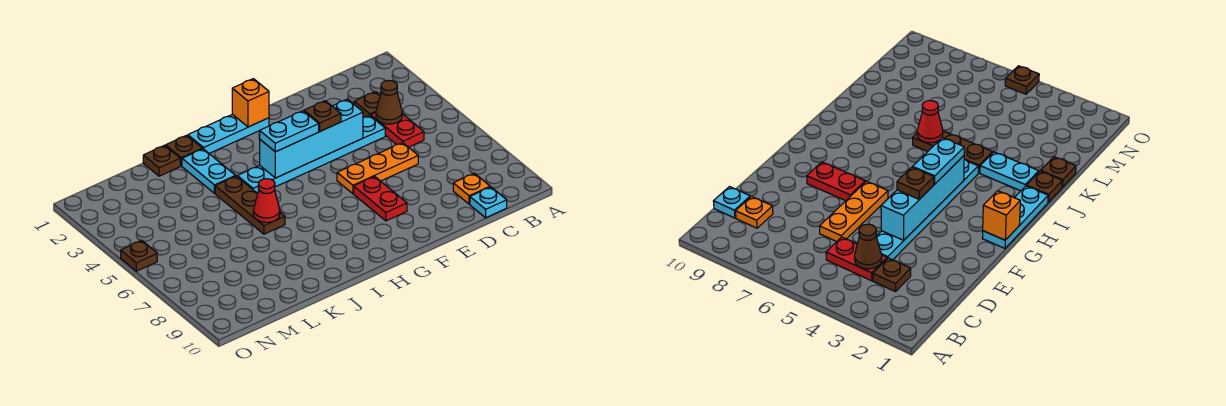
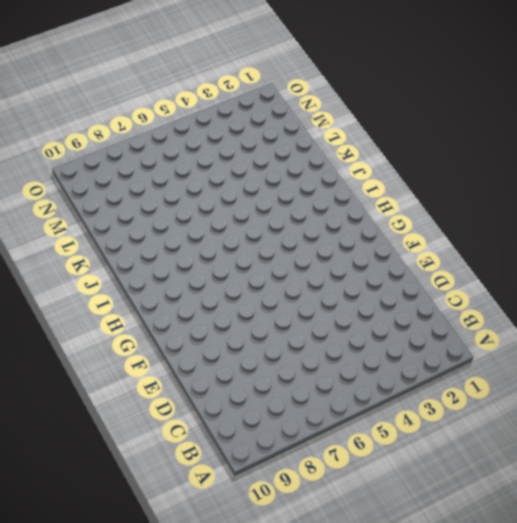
none -> brown plate C3 level 1
none -> red plate C4:C5 level 1
none -> orange plate C9 level 1

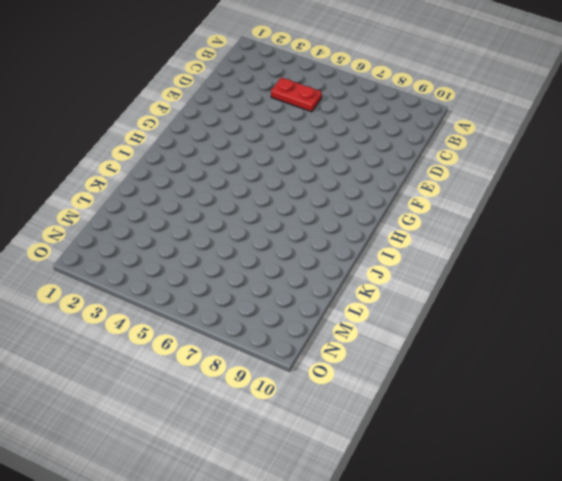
none -> brown plate C3 level 1
none -> orange plate C9 level 1
none -> cyan plate C10 level 1

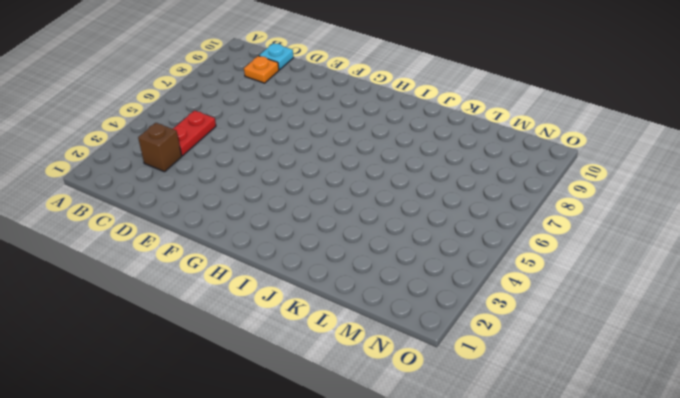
brown brick C3 level 1 -> brown plate C3 level 1
none -> cyan plate D4:I4 level 1
none -> orange plate D6:F6 level 1
none -> red plate F7:F8 level 1

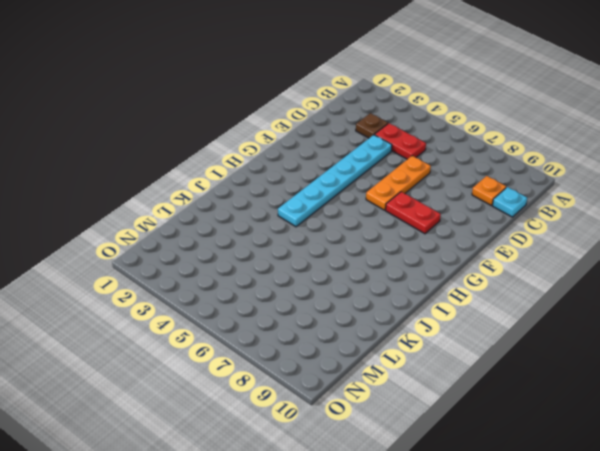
none -> cyan plate G1:I1 level 1
none -> brown plate J1 level 1
none -> cyan plate J2:J3 level 1

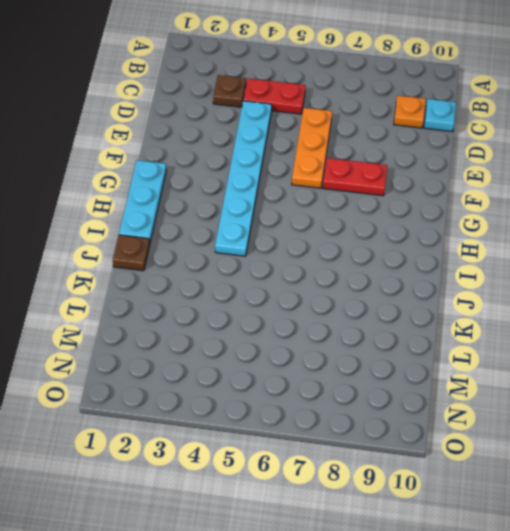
none -> cyan plate J2:J3 level 1
none -> brown plate J4:J6 level 1
none -> brown plate K1 level 1

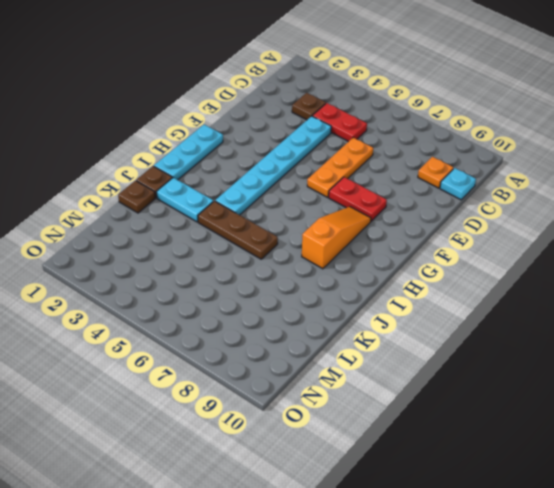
orange slope G8:I8 level 1 top I -> none
none -> brown plate O5 level 1
none -> brown cone C4 level 2
none -> cyan brick E4:H4 level 2

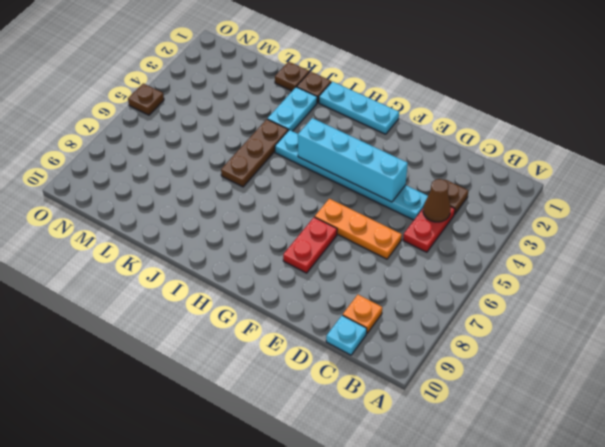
none -> orange brick G1 level 2
none -> red cone J6 level 2
none -> brown plate F4 level 3

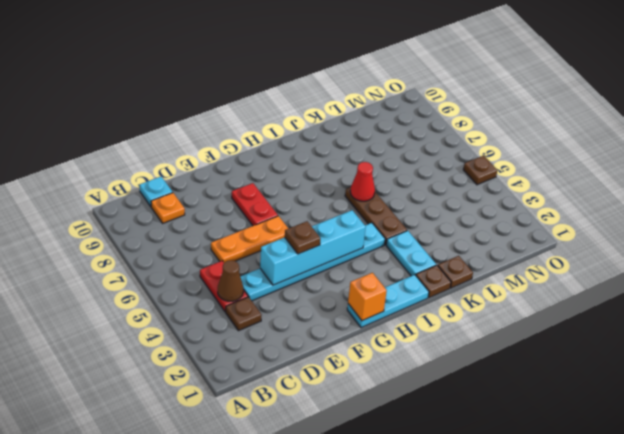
none -> cyan plate G4:H4 level 3

